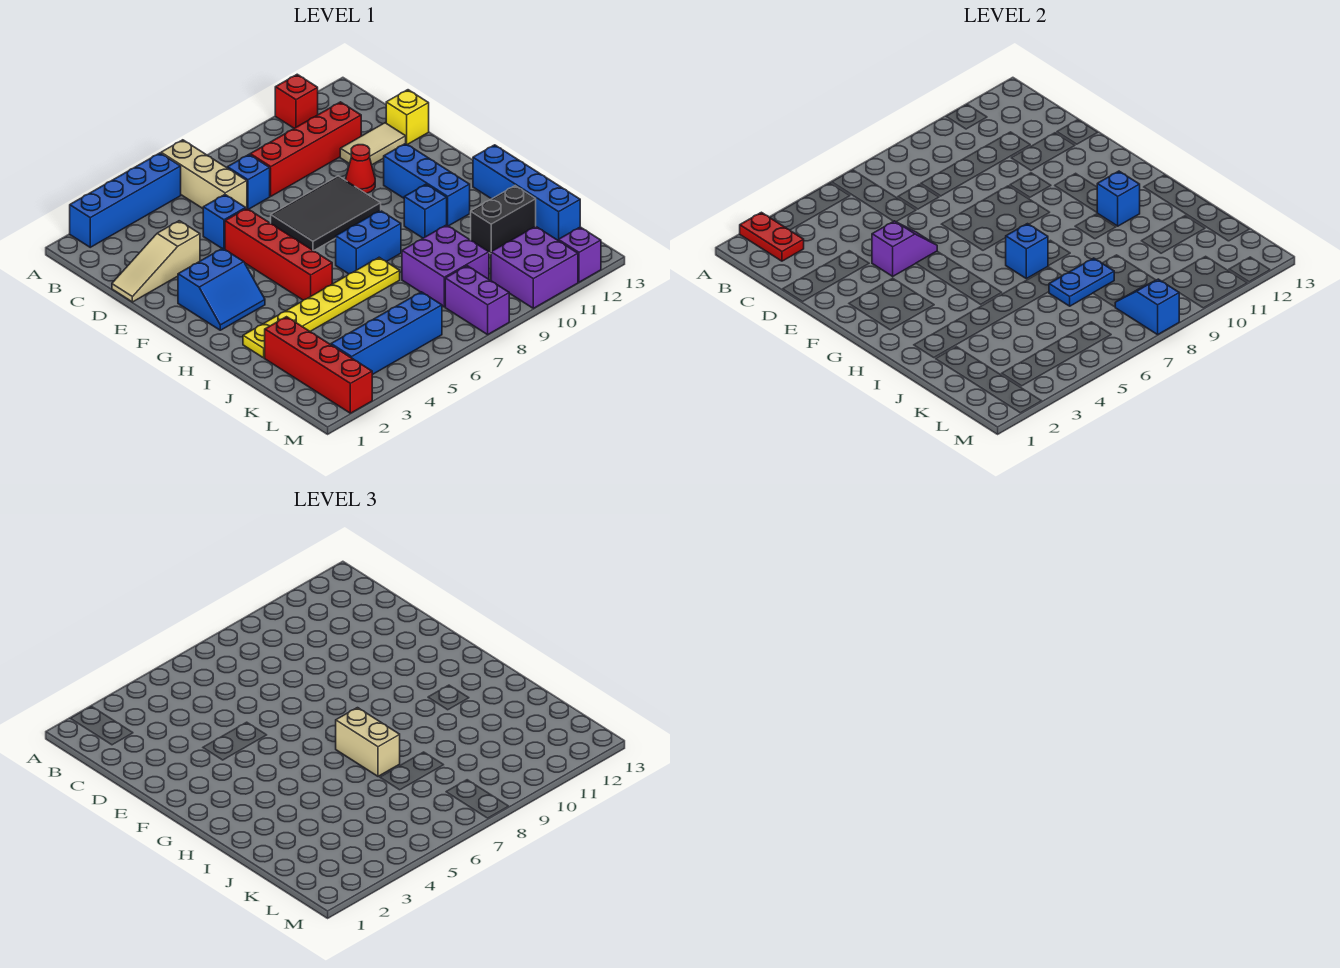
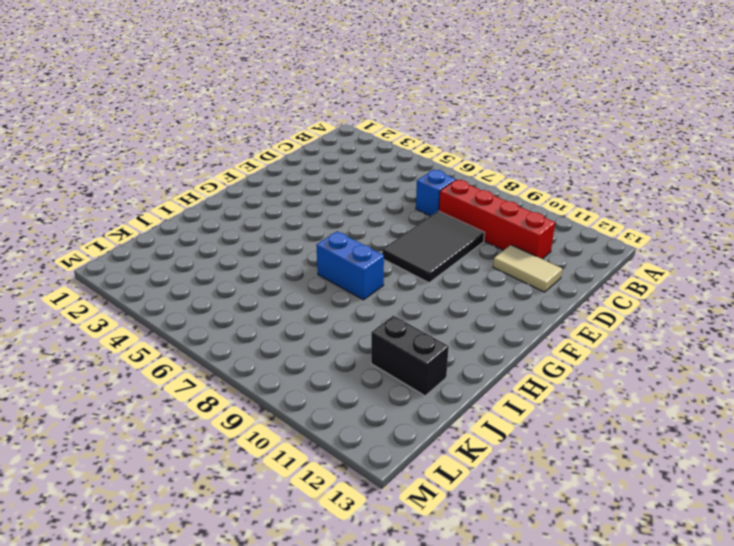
black tile D8:F9 level 1 -> black tile E7:F9 level 1
none -> blue brick A2:A5 level 1
none -> tan brick A6:C6 level 1
none -> red brick A11 level 1
none -> tan slope D1:D3 level 1 top 3

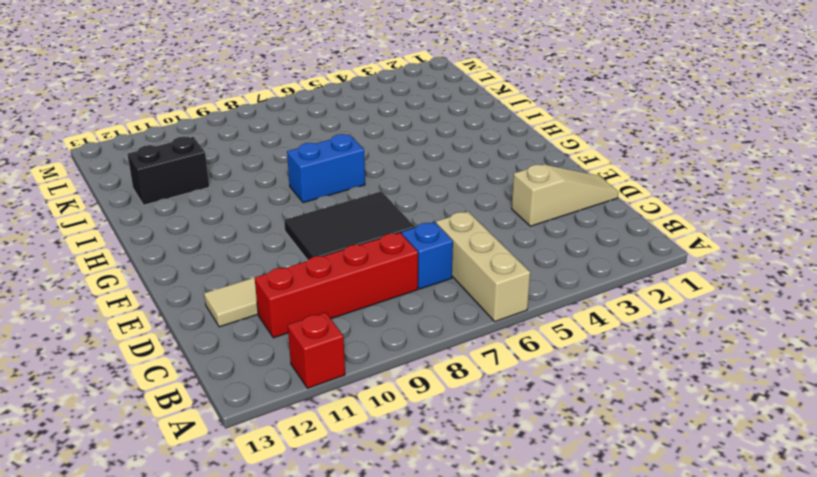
none -> blue brick A2:A5 level 1
none -> blue brick D5 level 1
none -> yellow brick D13 level 1
none -> red brick E5:H5 level 1

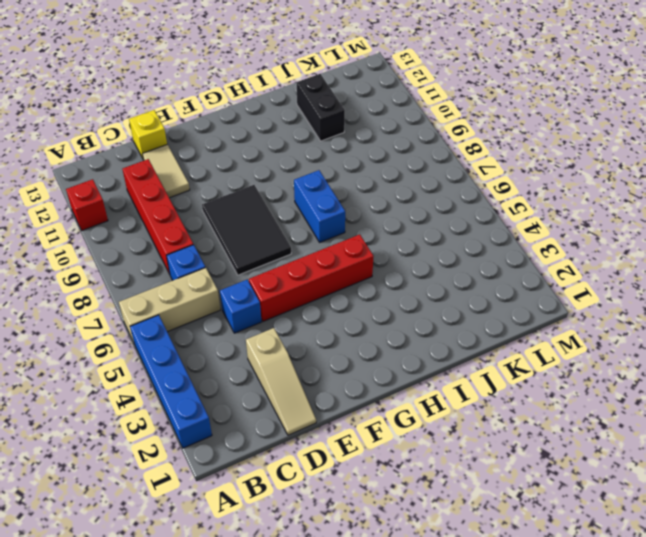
none -> red cone E10 level 1
none -> blue slope F2:G3 level 1 top F
none -> blue brick F11:H11 level 1
none -> blue brick H10 level 1

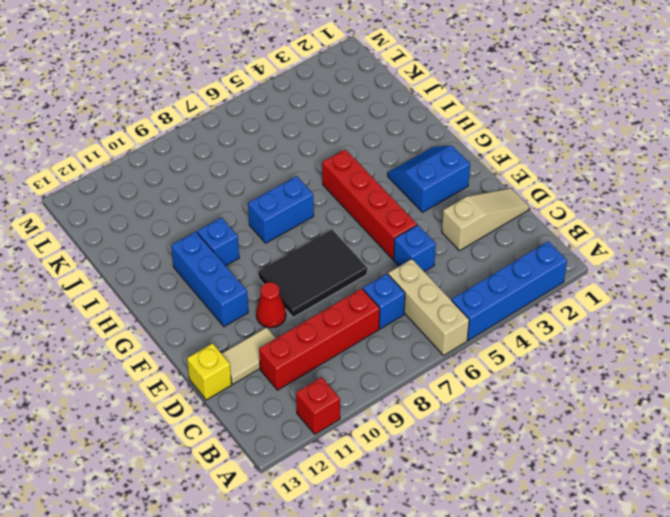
none -> blue brick H13:K13 level 1
none -> yellow plate I2:I7 level 1
none -> red brick J2:M2 level 1
none -> purple brick J8:K9 level 1

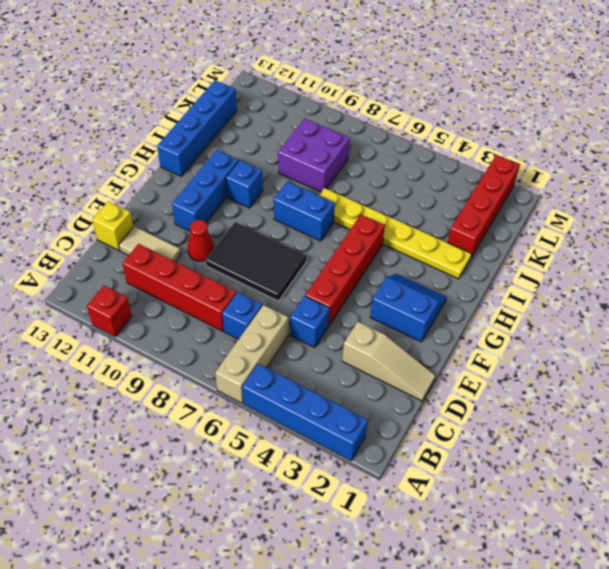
none -> black brick J11:J12 level 1
none -> blue brick L3:L6 level 1
none -> purple brick L8:M8 level 1
none -> purple brick L10:M11 level 1

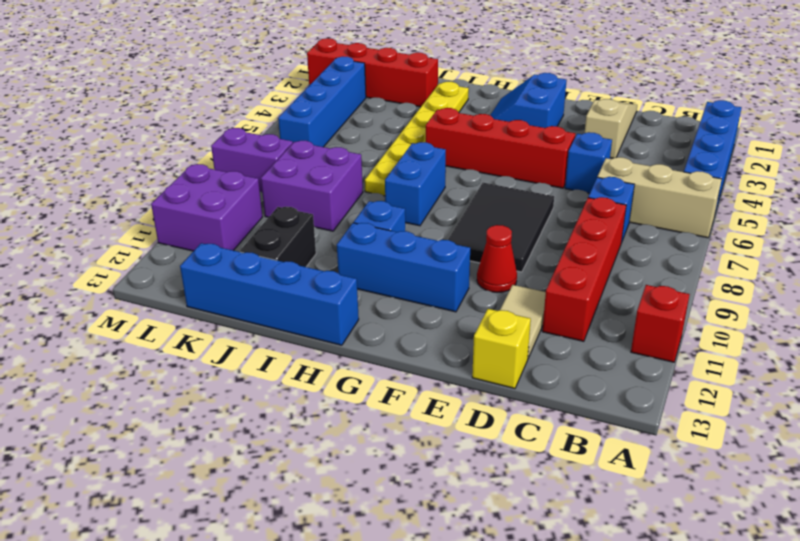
none -> purple brick M12 level 1
none -> red plate A2:B2 level 2
none -> purple slope E4:E5 level 2 top 4
none -> blue brick H7 level 2

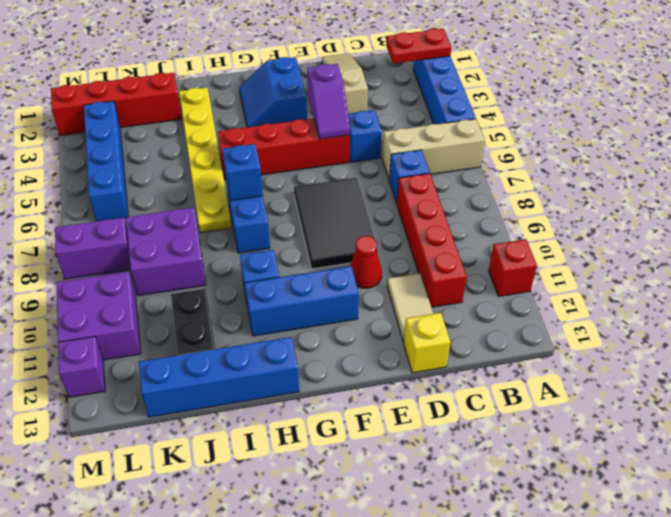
none -> blue brick H11 level 2
none -> blue plate J7:J8 level 2
none -> blue slope L8:M8 level 2 top M
none -> tan brick H7:I7 level 3

